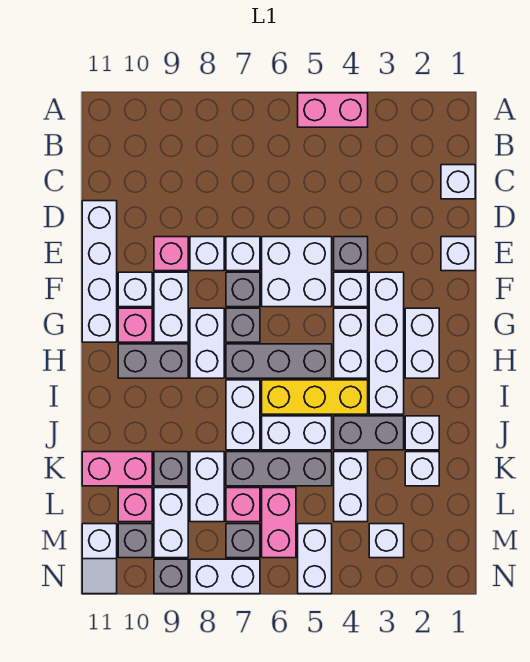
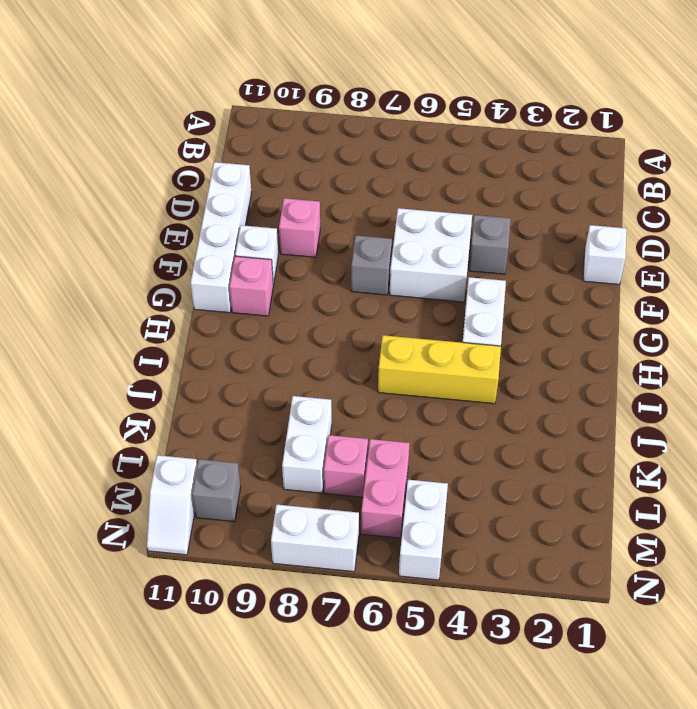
none -> pink brick A4:A5 level 1
none -> white brick C1 level 1
none -> white brick E7 level 1
none -> white brick E8 level 1

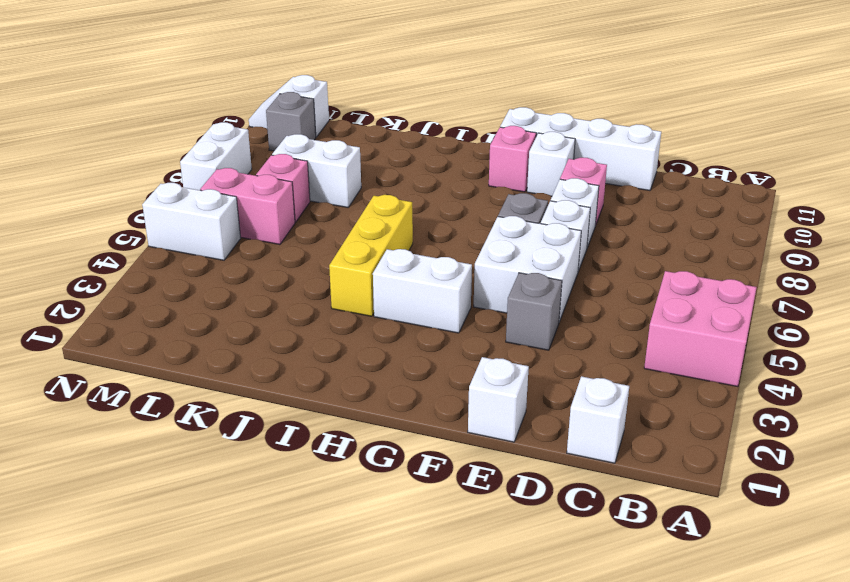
pink brick A4:B5 level 1 -> pink brick A4:A5 level 1
none -> white brick F3:I3 level 1
none -> white brick F4 level 1
none -> white brick F9:G9 level 1
none -> white brick G2:H2 level 1

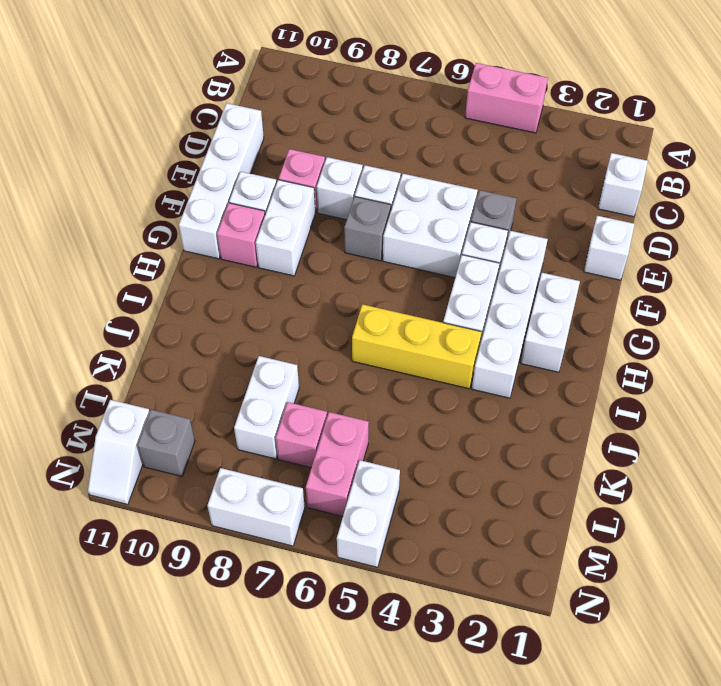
none -> grey brick G7 level 1
none -> white brick G8:H8 level 1
none -> grey brick H5:H7 level 1
none -> grey brick H9:H10 level 1

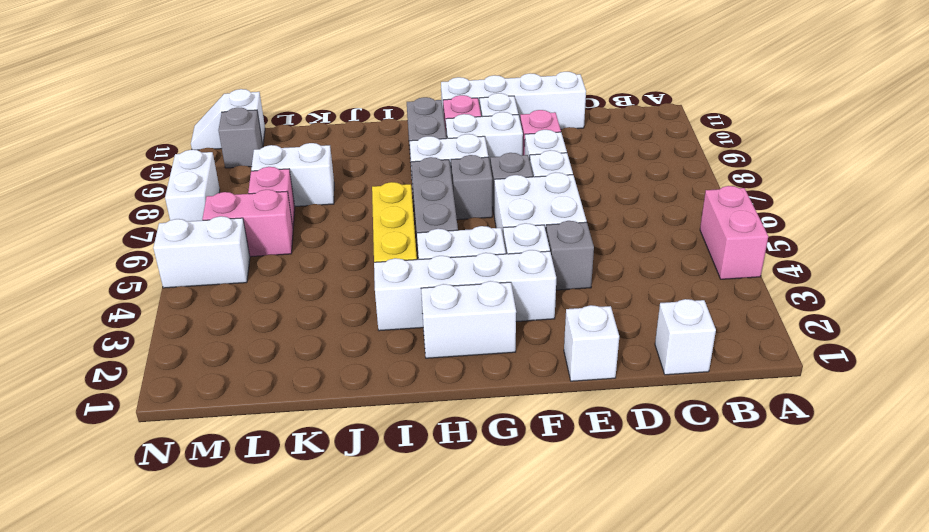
none -> white brick I7:J7 level 1
none -> white brick J2 level 1
none -> grey brick J3:J4 level 1
none -> white brick J5:J6 level 1

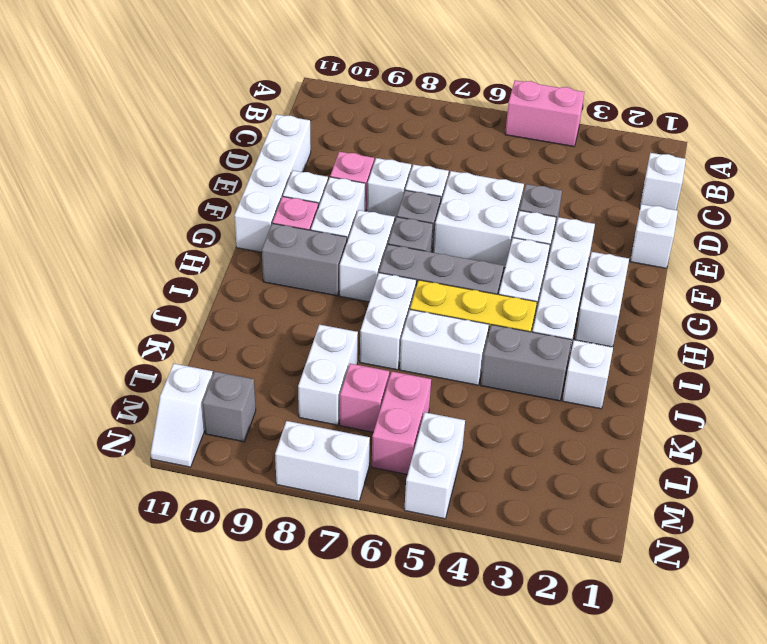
none -> white brick K2 level 1
none -> white brick K4:L4 level 1
none -> grey brick K5:K7 level 1
none -> grey brick K9 level 1

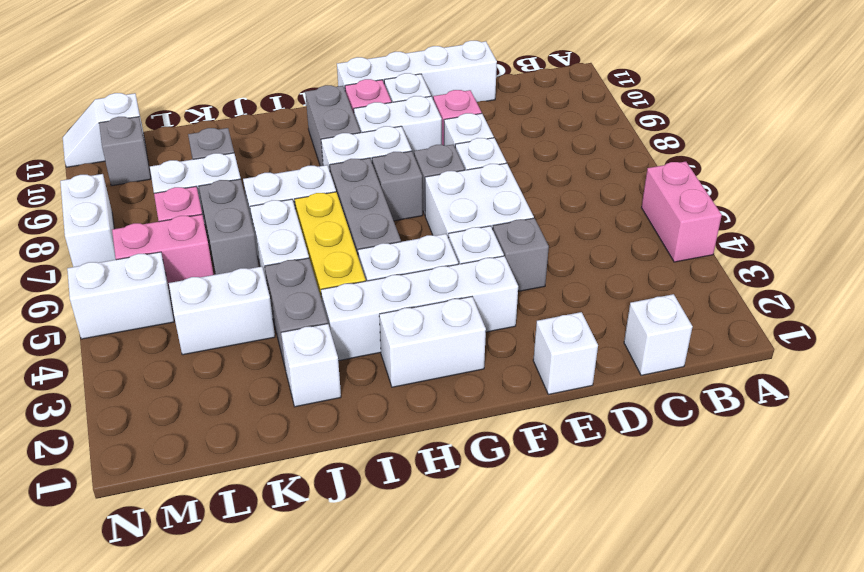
grey brick K6:K7 level 1 -> grey brick K5:K7 level 1
none -> white brick K2 level 1
none -> pink brick K10:K11 level 1
none -> white brick L9:M9 level 1
none -> pink brick L10 level 1

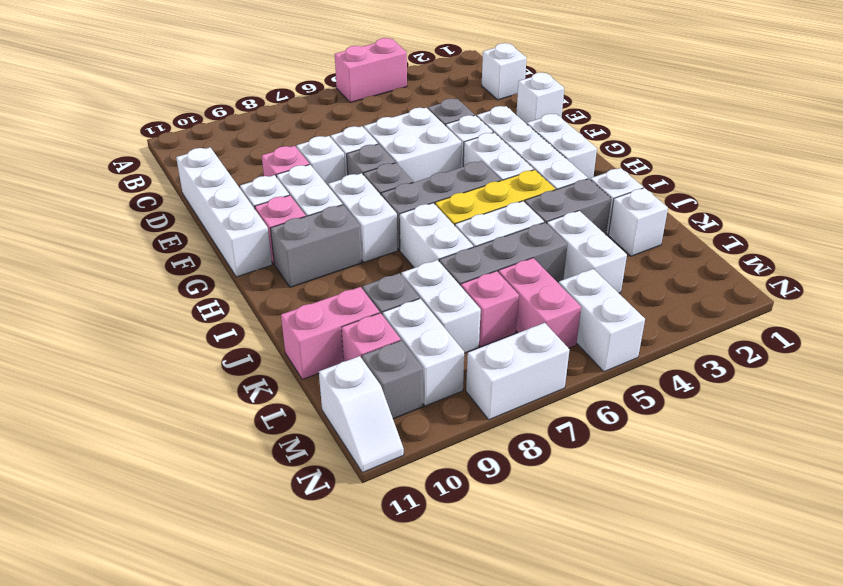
none -> white brick M3 level 1
none -> grey brick M7 level 1
none -> grey brick N9 level 1

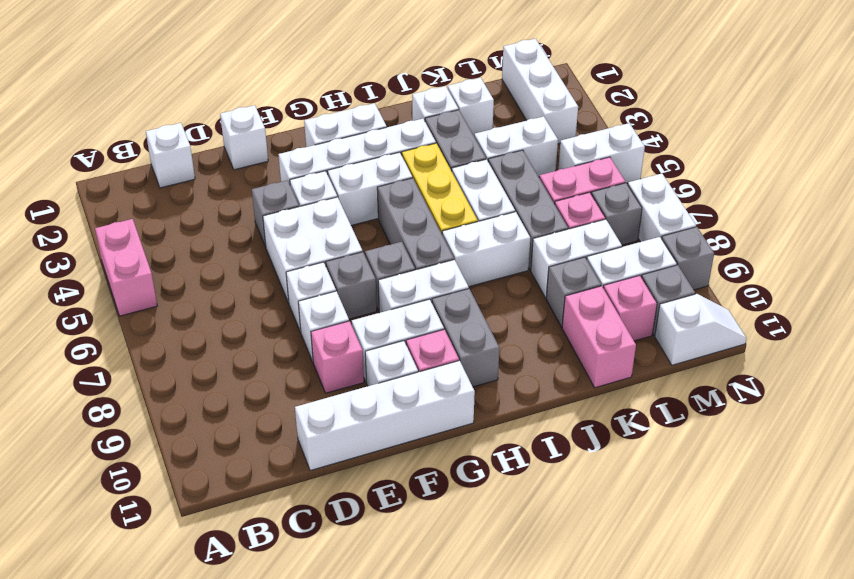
white brick M1:M3 level 1 -> white brick M3 level 1

